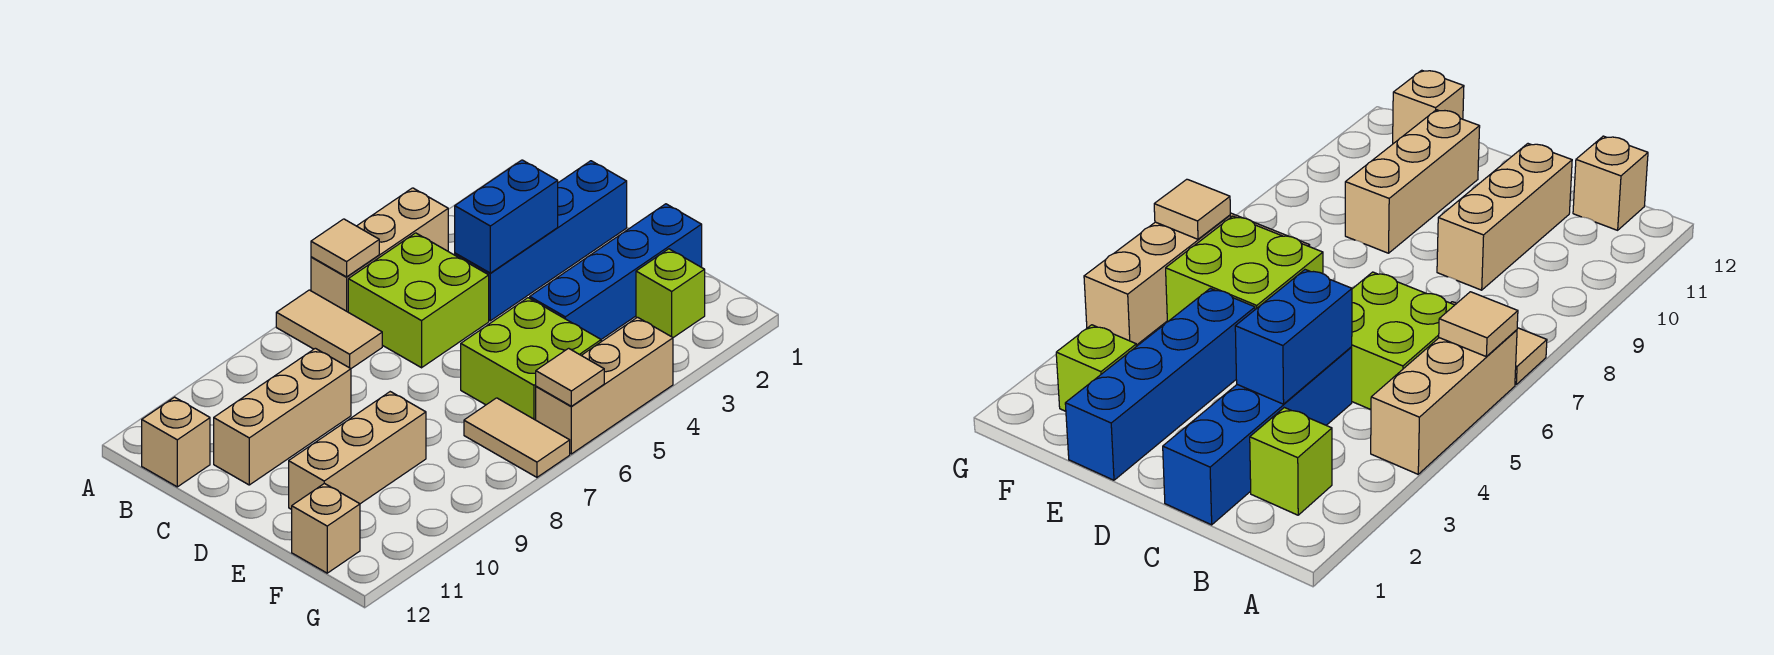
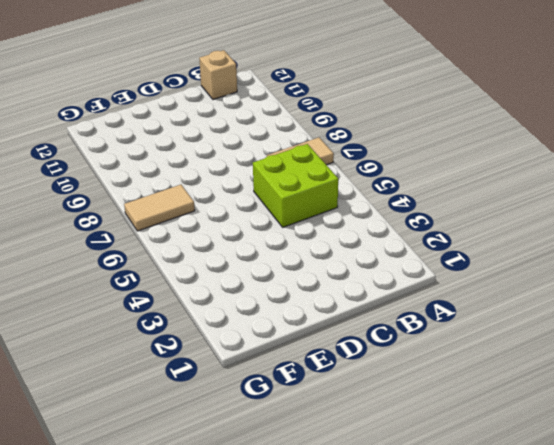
none -> tan brick A4:A6 level 1
none -> lime brick B2 level 1
none -> blue brick C1:C4 level 1

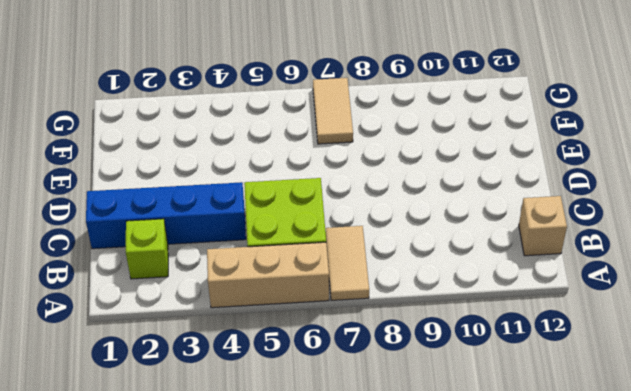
none -> tan brick C9:C11 level 1
none -> blue brick E1:E4 level 1
none -> lime brick E5:F6 level 1

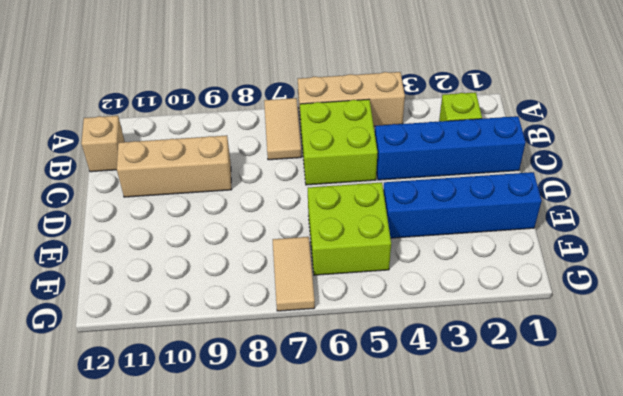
none -> tan brick E9:E11 level 1
none -> lime brick F2 level 1
none -> tan brick F12 level 1

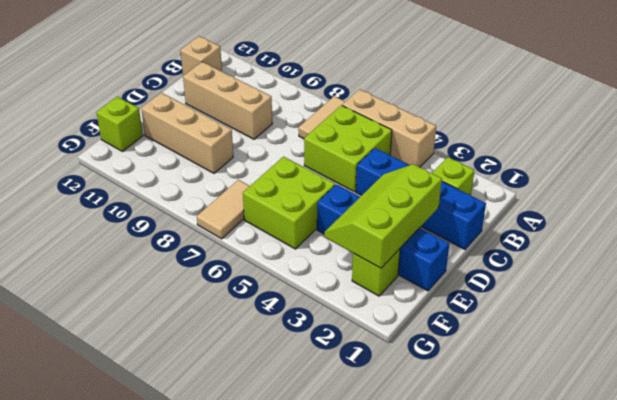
lime slope D2:F3 level 2 top 2 -> none
lime brick F12 level 1 -> tan brick F12 level 1
none -> tan brick G4:G6 level 1
none -> tan tile A6 level 2
none -> blue brick C3:C4 level 2

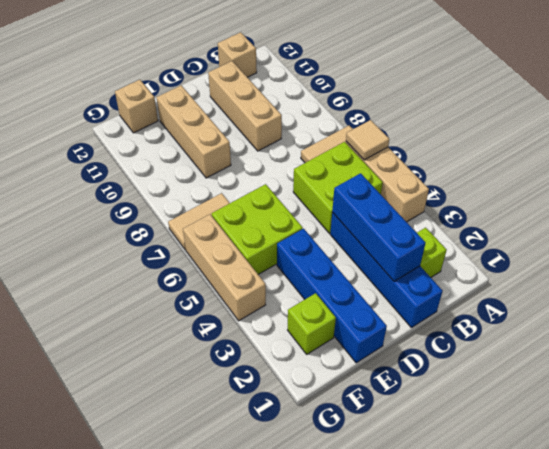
blue brick C2:C4 level 2 -> blue brick C3:C4 level 2
none -> tan tile G6 level 2

